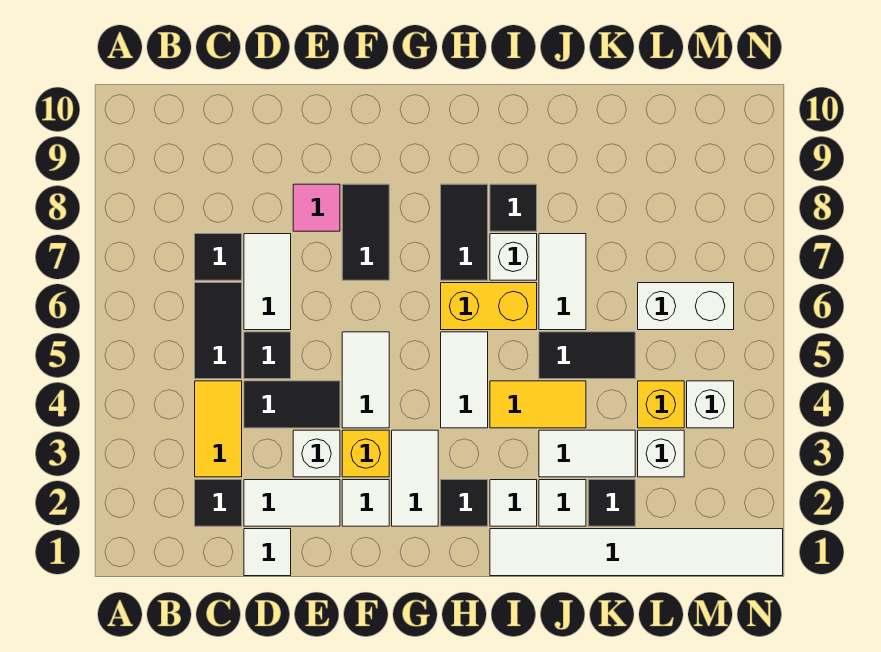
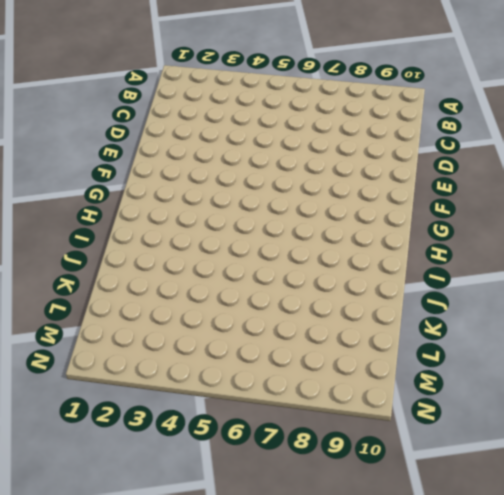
none -> black tile C2 level 1
none -> yellow tile C3:C4 level 1
none -> black tile C5:C6 level 1
none -> black tile C7 level 1

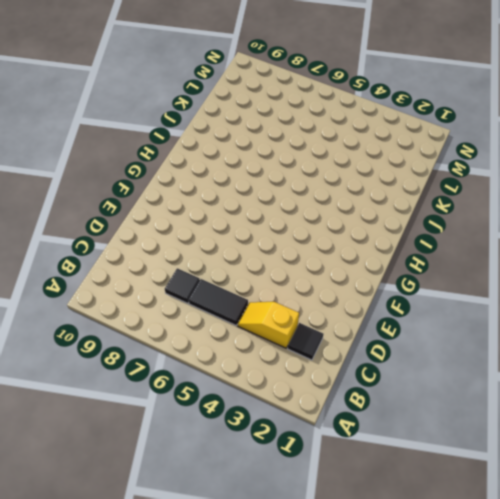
yellow slope C3:C4 level 1 top 3 -> yellow tile C3:C4 level 1
none -> white tile D1 level 1
none -> white tile D2:E2 level 1
none -> black tile D4:E4 level 1
none -> black tile D5 level 1

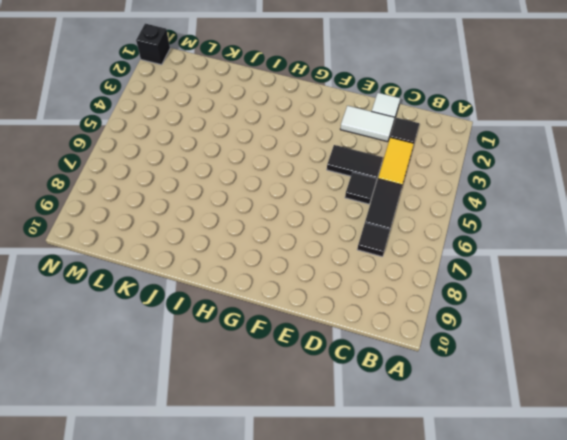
black brick N1 level 1 -> white tile I1:N1 level 1
none -> white tile D6:D7 level 1
none -> white brick E3 level 1
none -> pink tile E8 level 1
none -> white tile F2 level 1

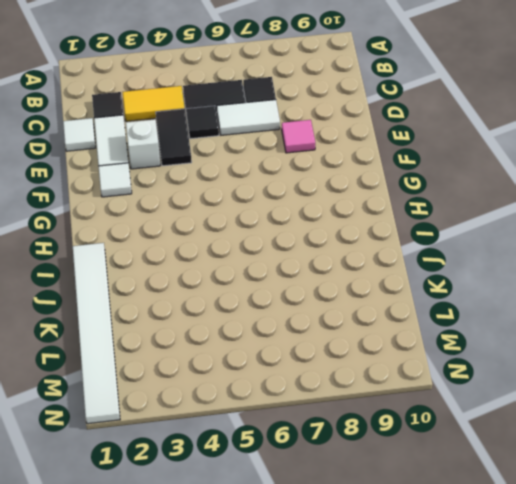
none -> yellow brick F3 level 1
none -> white tile F4:F5 level 1
none -> black tile F7:F8 level 1
none -> white tile G2:G3 level 1

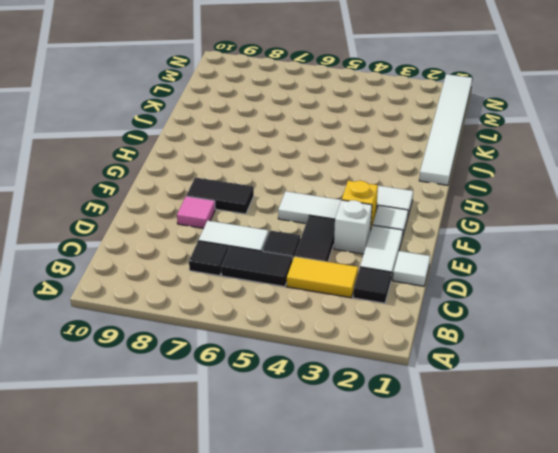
none -> black tile H2 level 1
none -> white tile H4:H5 level 1
none -> yellow brick H6:I6 level 1
none -> black tile H7:H8 level 1

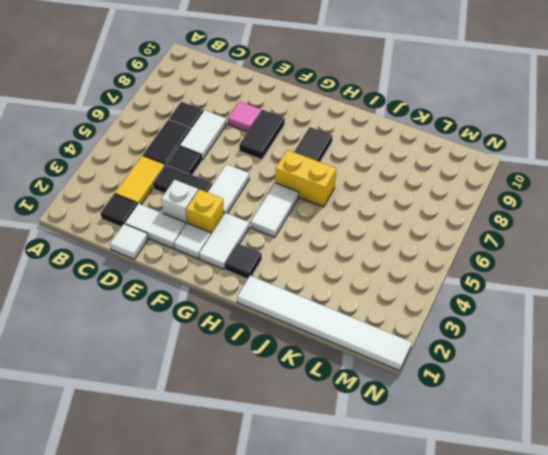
none -> white tile I2 level 1
none -> yellow tile I4:J4 level 1
none -> white brick I7 level 1
none -> black tile I8 level 1

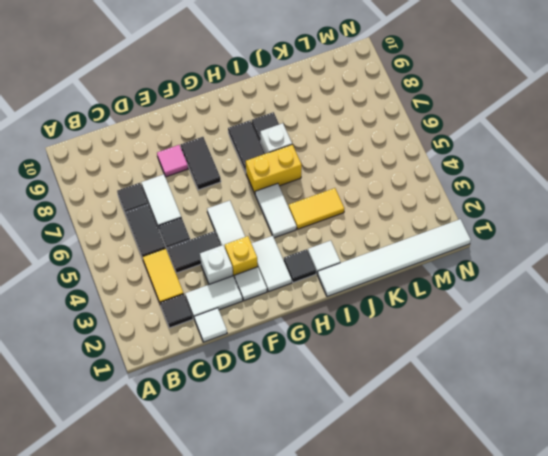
none -> white tile J2 level 1
none -> white tile J3:K3 level 1
none -> black tile J5:K5 level 1
none -> white tile J6:J7 level 1

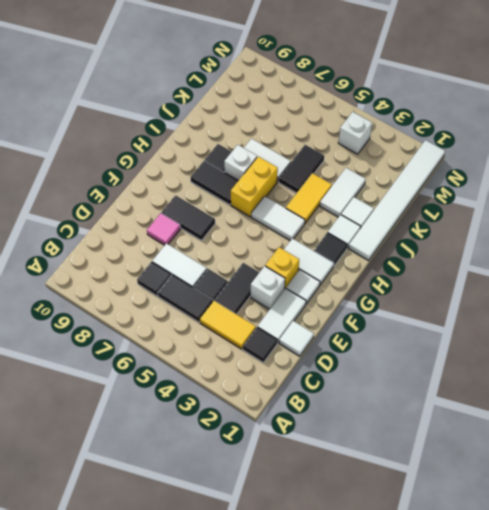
none -> white tile F4:F5 level 1
none -> black tile K2 level 1
none -> white brick L3 level 1
none -> yellow brick L4 level 1

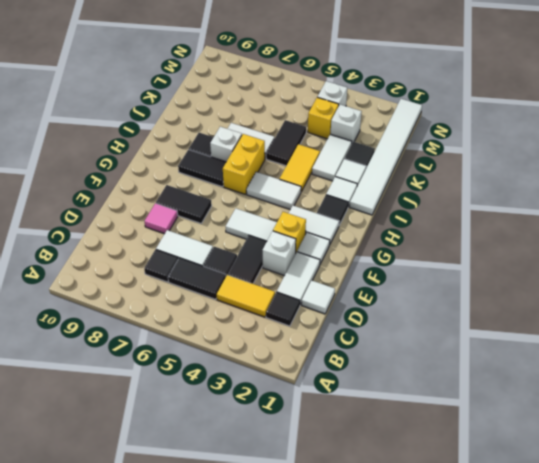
none -> white brick L6:M6 level 1

